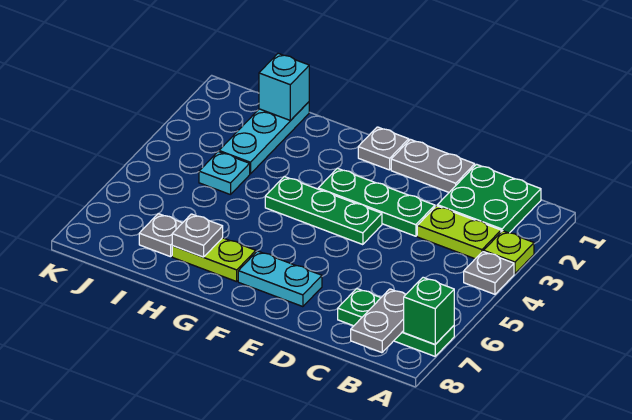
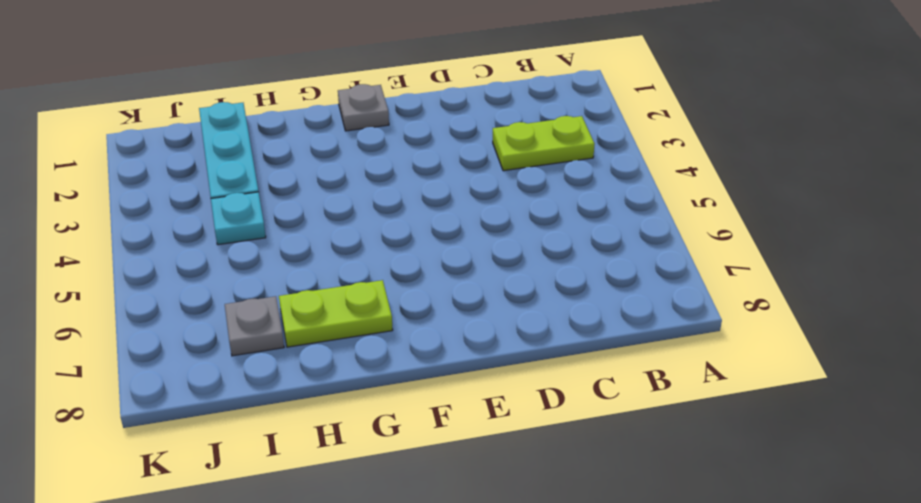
none -> lime plate A3 level 1
none -> grey plate A4 level 1
none -> green plate A7:C7 level 1

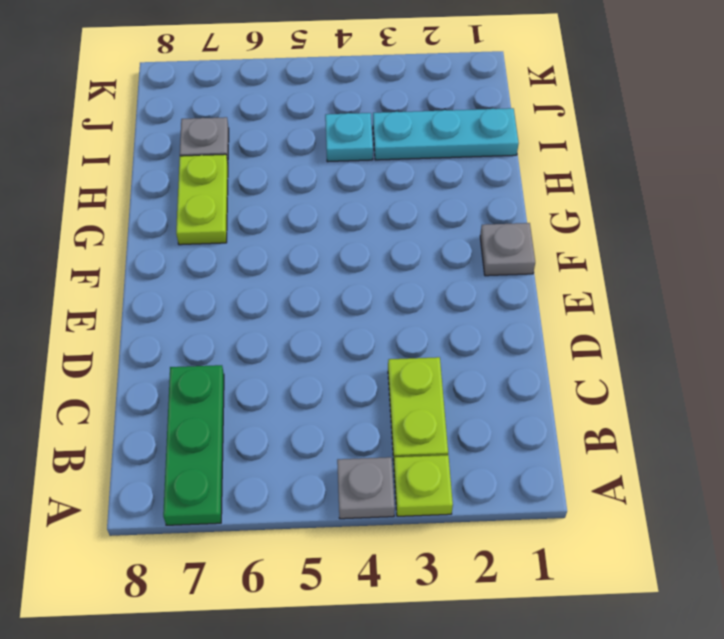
none -> green plate B1:C2 level 1
none -> grey plate D1:E1 level 1
none -> green plate D3:F3 level 1

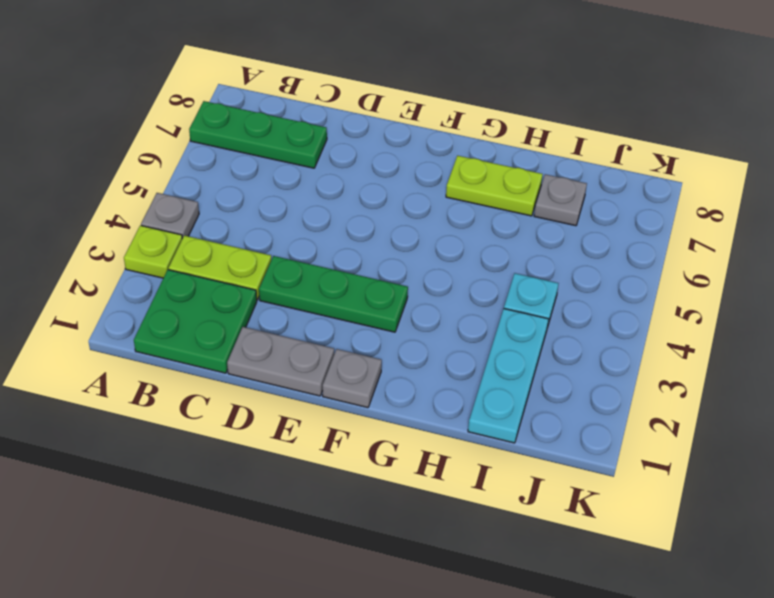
none -> green plate E4:G4 level 1
none -> cyan plate E7:F7 level 1
none -> green brick A7 level 2

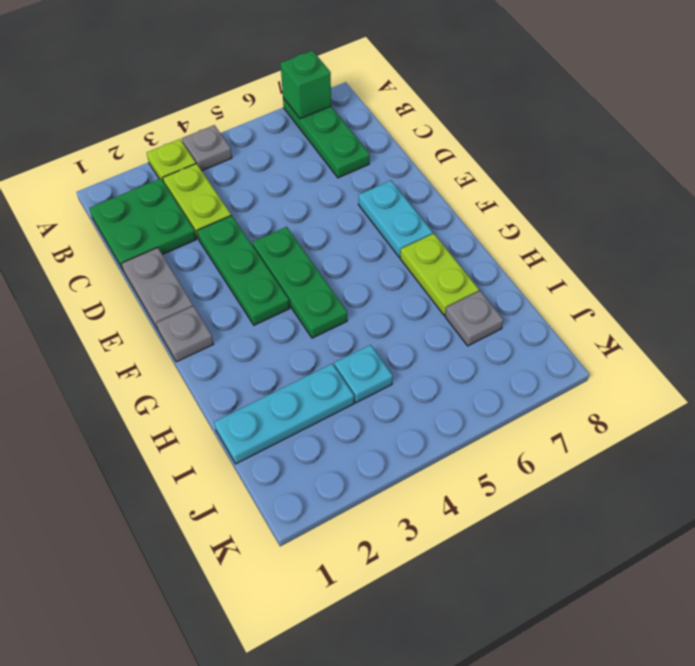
none -> grey plate B7:B8 level 2
none -> grey plate H7 level 2
none -> cyan brick I1 level 2

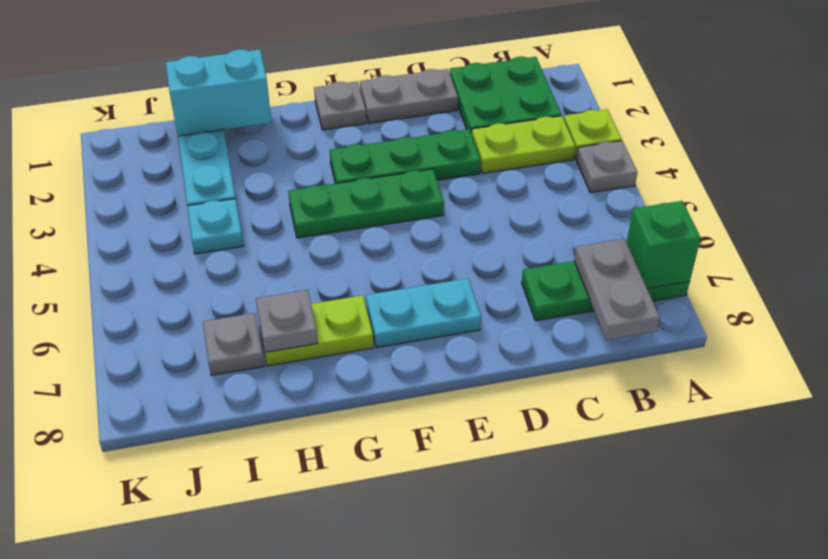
cyan brick H1:I1 level 2 -> cyan brick I1 level 2

